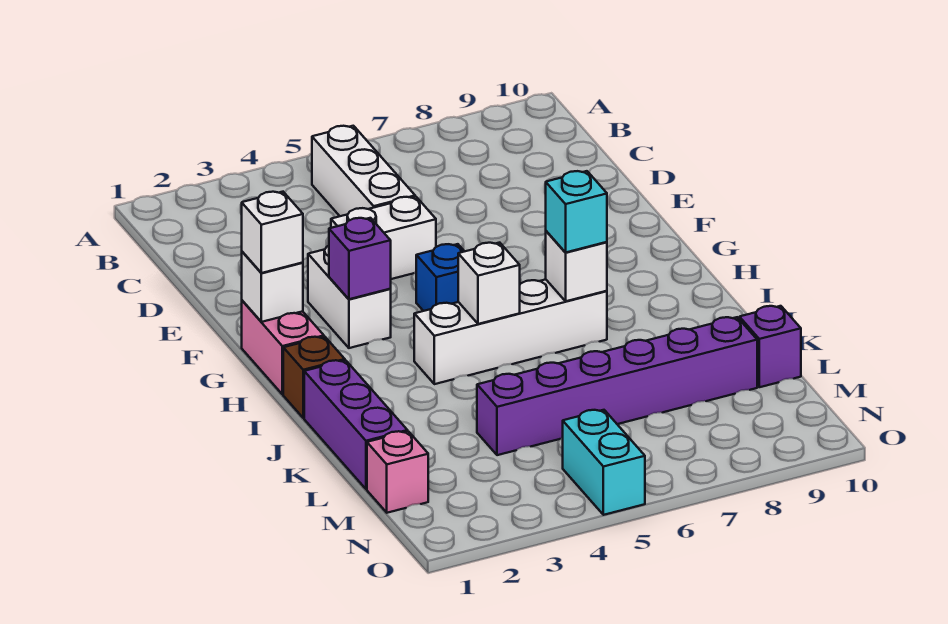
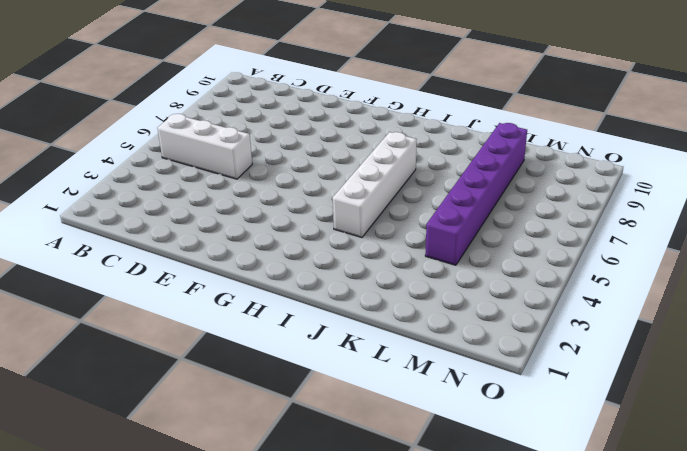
none -> white brick E4:E5 level 1
none -> white brick F3:G3 level 1
none -> pink brick G1:H1 level 1

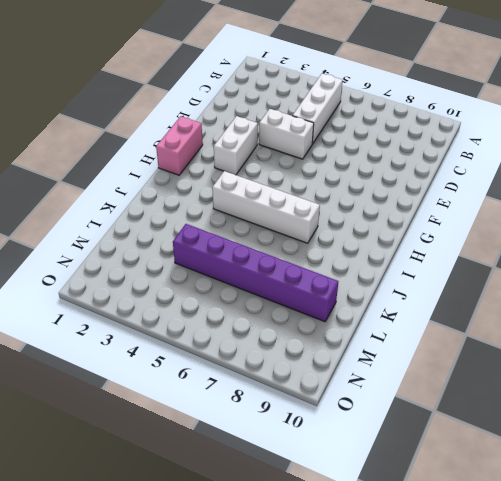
none -> blue brick G5 level 1
none -> brown brick I1 level 1
none -> purple brick J1:L1 level 1

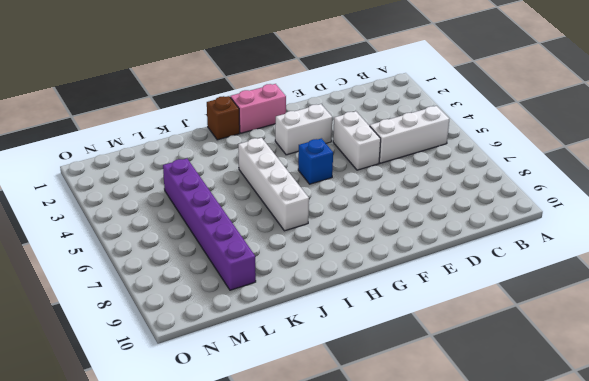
none -> purple brick J1:L1 level 1
none -> purple brick L10 level 1
none -> pink brick M1 level 1

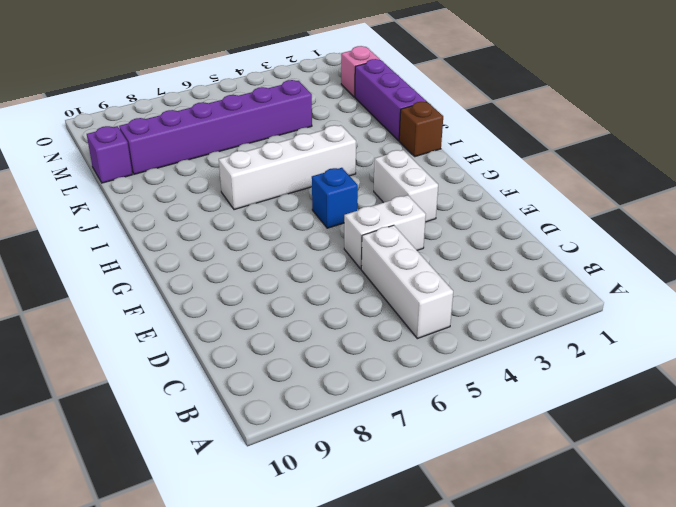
none -> pink brick G1:H1 level 1
none -> cyan brick N5:O5 level 1
none -> white brick G1 level 2

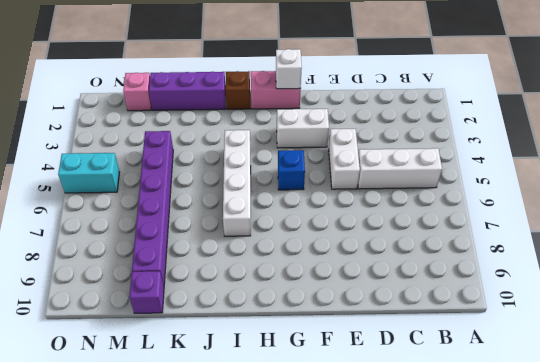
none -> purple brick G3 level 2
none -> white brick I5 level 2
none -> white brick I7 level 2

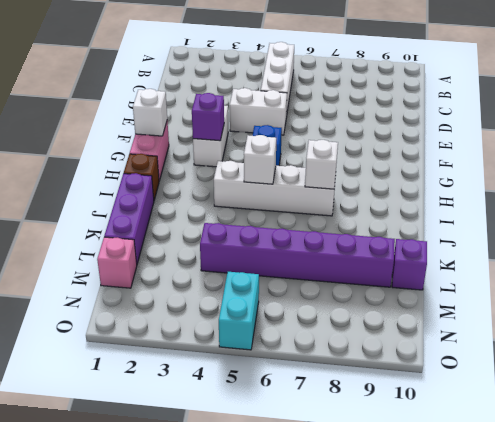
none -> white brick G1 level 3
none -> cyan brick I7 level 3

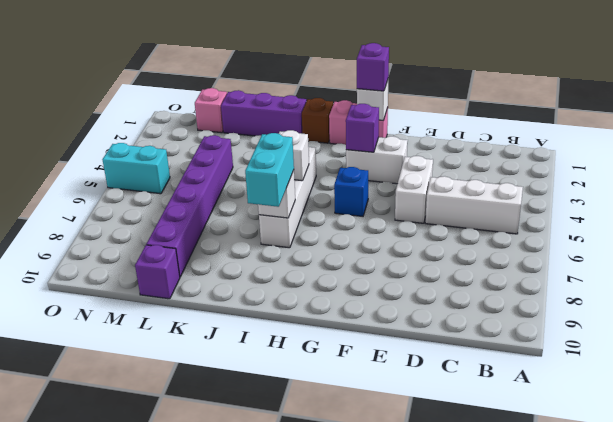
purple brick G1 level 3 -> white brick G1 level 3
cyan brick I7:I8 level 3 -> cyan brick I7 level 3

